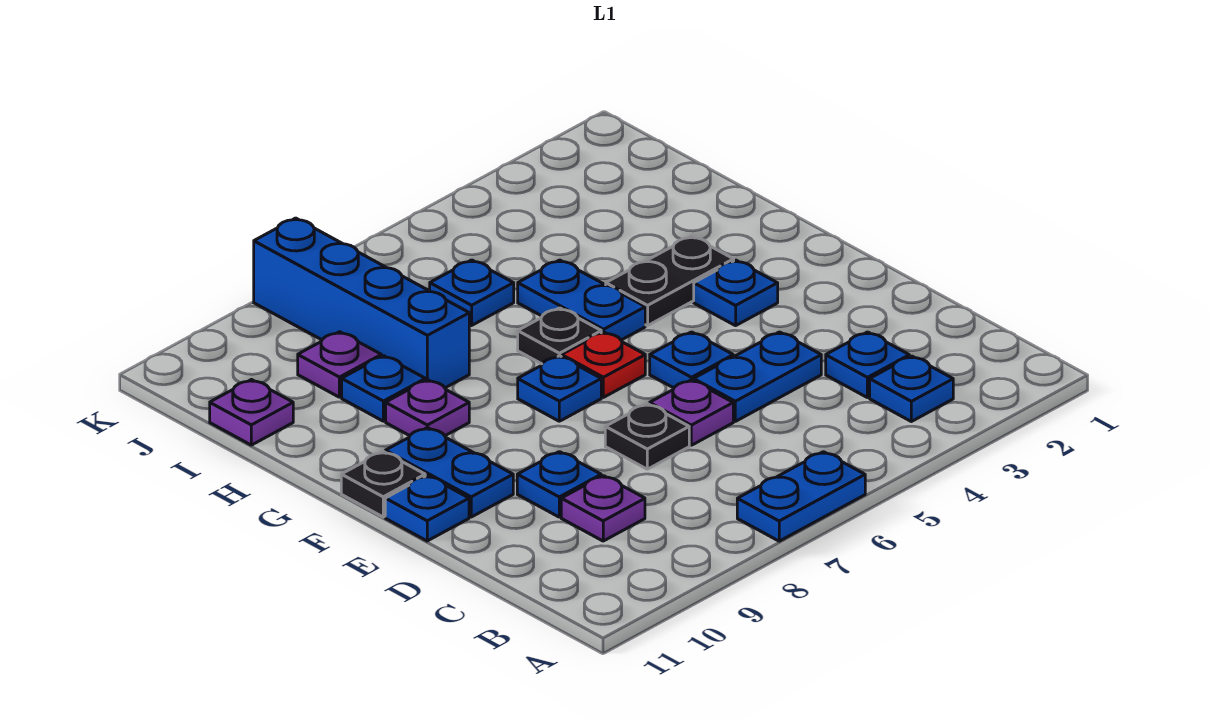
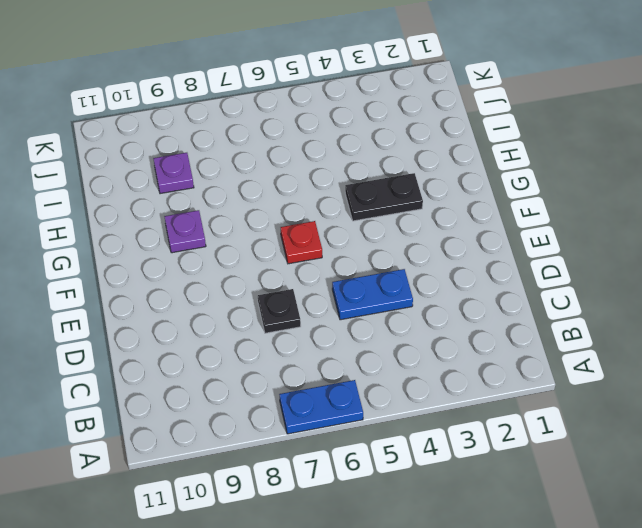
none -> blue plate B3 level 1
none -> blue plate C3 level 1
none -> purple plate C9 level 1

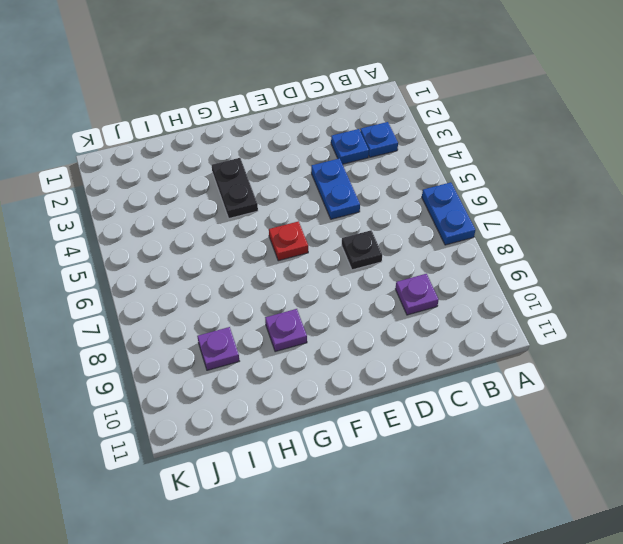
none -> purple plate D6 level 1
none -> blue plate D9 level 1
none -> blue plate E5 level 1

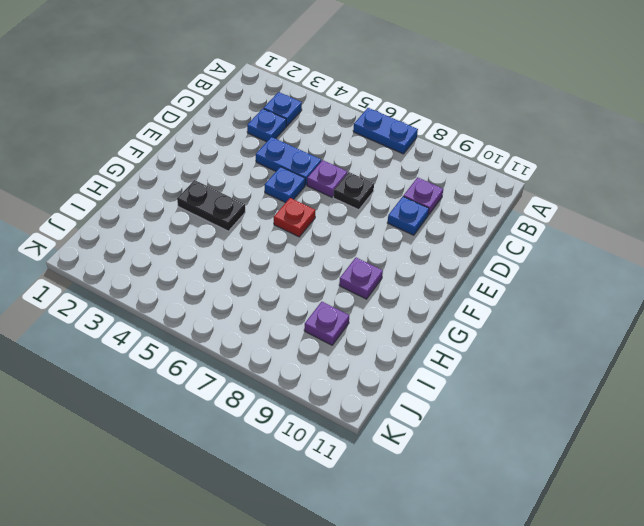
none -> blue plate E10:F10 level 1
none -> blue plate E11 level 1
none -> blue plate F3 level 1

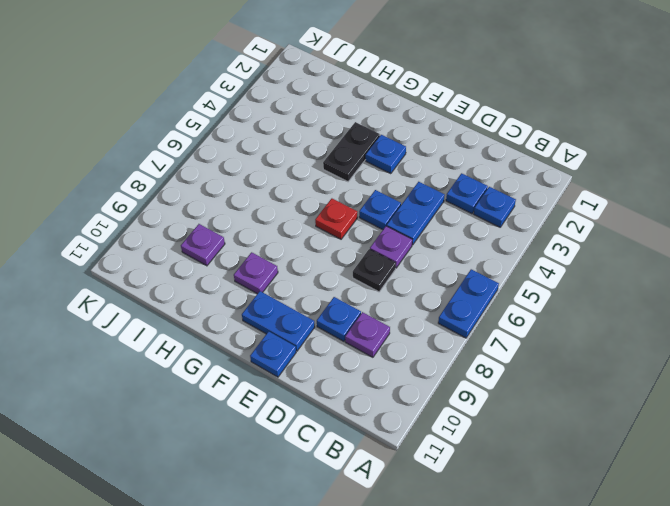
none -> blue plate F7 level 1
none -> black plate F11 level 1
none -> blue plate G5:H5 level 1

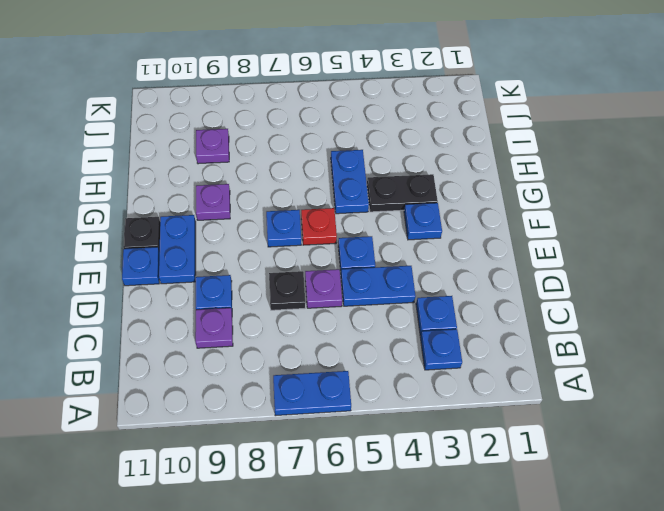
none -> black plate G6 level 1
none -> blue brick H8:K8 level 1
none -> blue plate H9 level 1

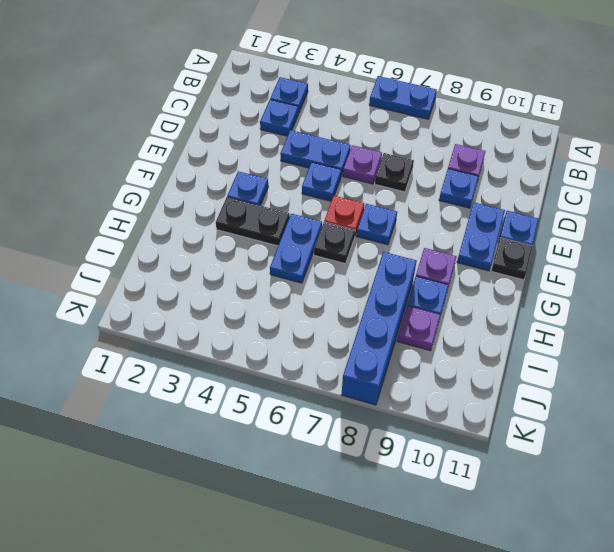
none -> blue plate I6 level 1
none -> purple plate I11 level 1

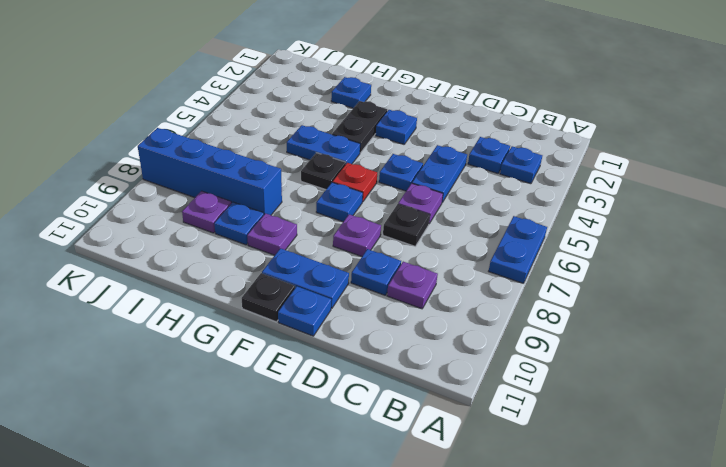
purple plate E8 level 1 -> purple plate I11 level 1
blue plate H2 level 1 -> blue plate I6 level 1

